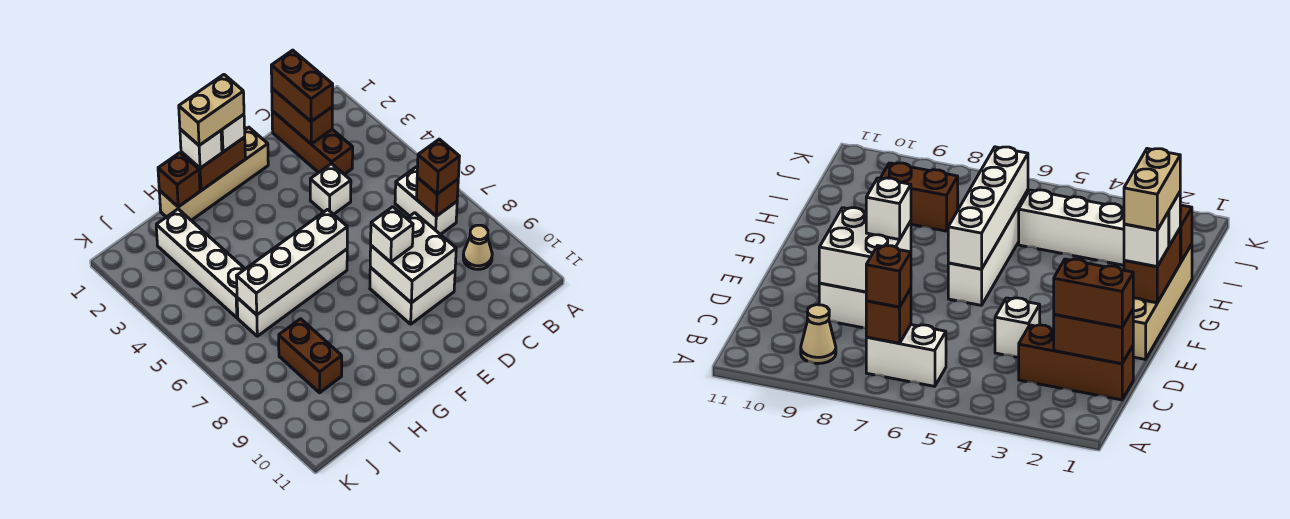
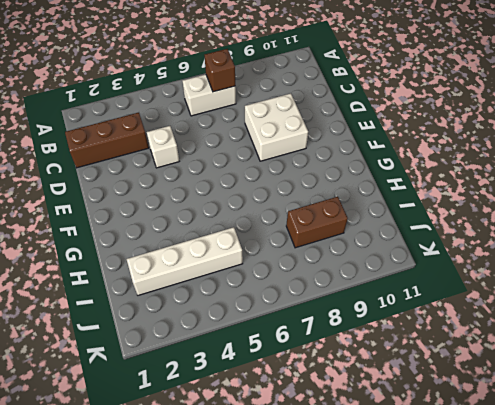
none -> tan cone B9 level 1
none -> tan brick E1:H1 level 1
none -> white brick F6:I6 level 1

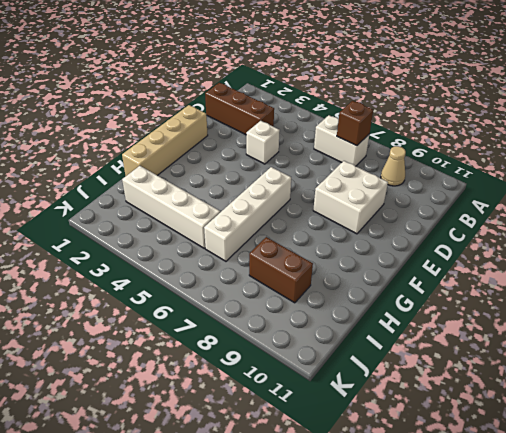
none -> brown brick C1:C2 level 2
none -> white brick D8:E9 level 2
none -> brown brick F1:G1 level 2

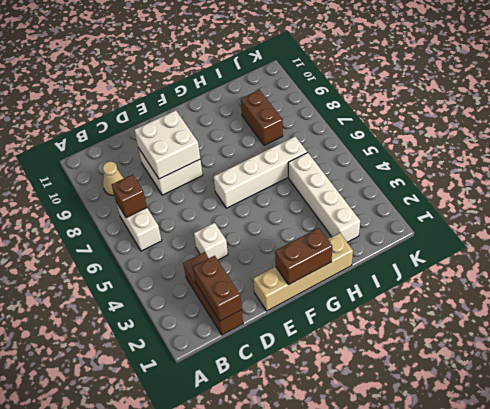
none -> white brick F6:I6 level 2
none -> brown brick H1 level 2
none -> brown brick B7 level 3

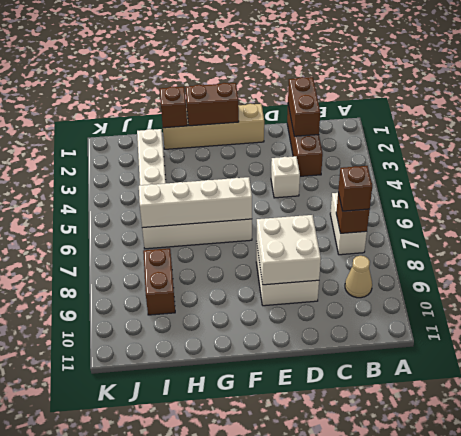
none -> brown brick C1:C2 level 3
none -> white brick E8 level 3
none -> white brick F1 level 3

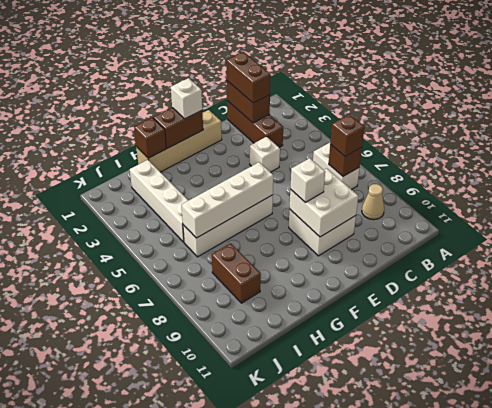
none -> white brick G1 level 3
none -> tan brick F1:G1 level 4

